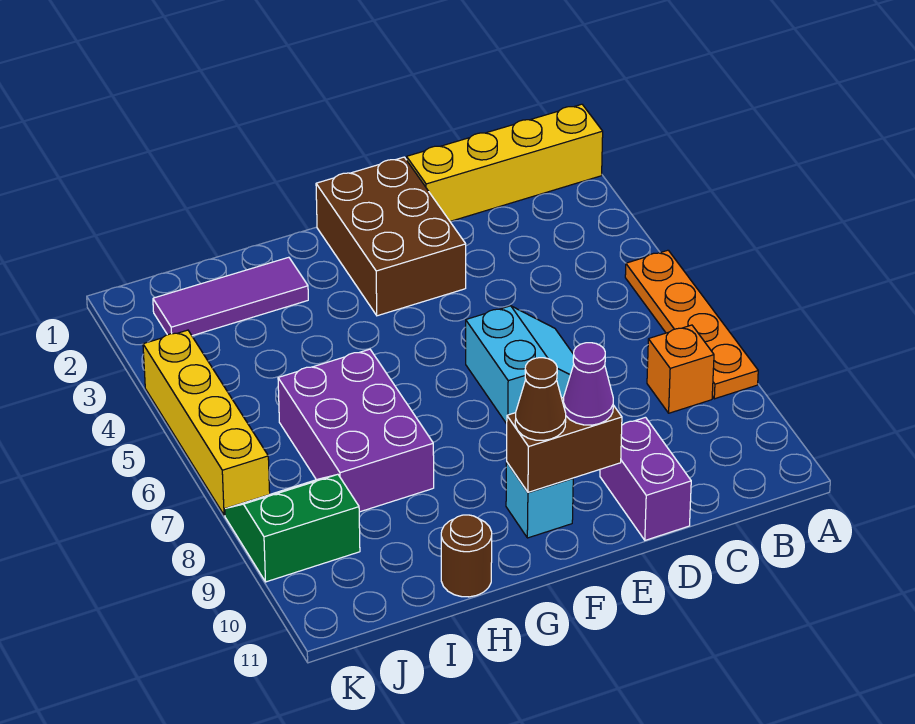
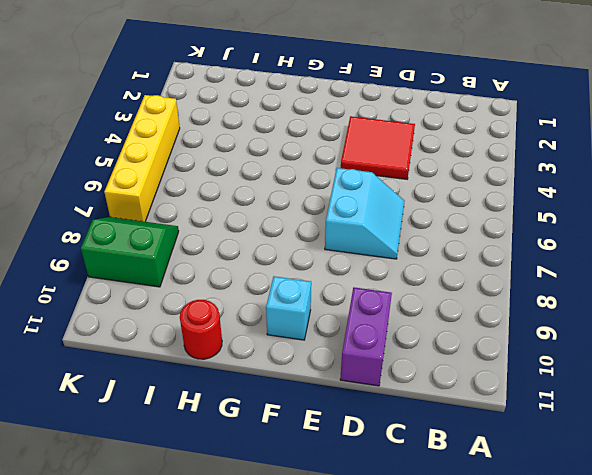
red tile D3:E4 level 1 -> brown brick E1:F3 level 1
red round brick H11 level 1 -> brown round brick H11 level 1
none -> yellow brick A1:D1 level 1
none -> orange plate A5:A8 level 1
none -> orange brick B8 level 1

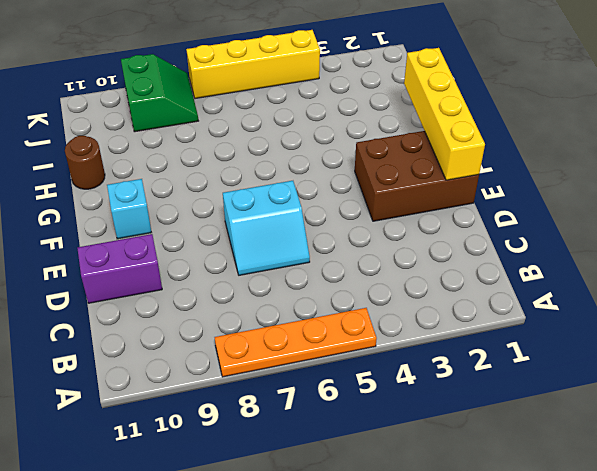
yellow brick E1:H1 level 2 -> yellow brick A1:D1 level 1
none -> orange brick B8 level 1
none -> purple tile H2:J2 level 1
none -> purple brick H6:I8 level 1

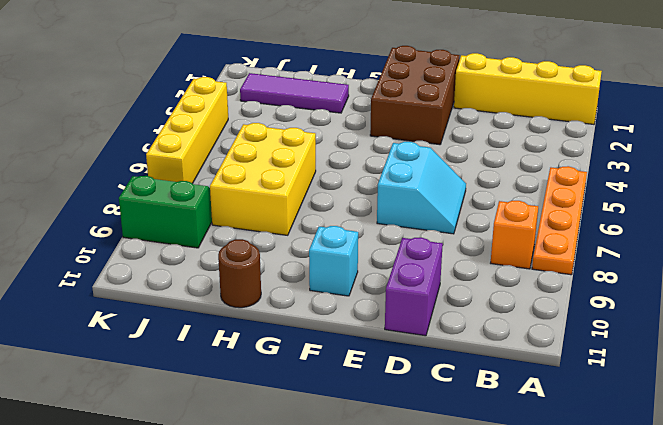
yellow brick H6:I8 level 1 -> purple brick H6:I8 level 1
none -> brown brick E10:F10 level 2
none -> purple cone E10 level 3
none -> brown cone F10 level 3

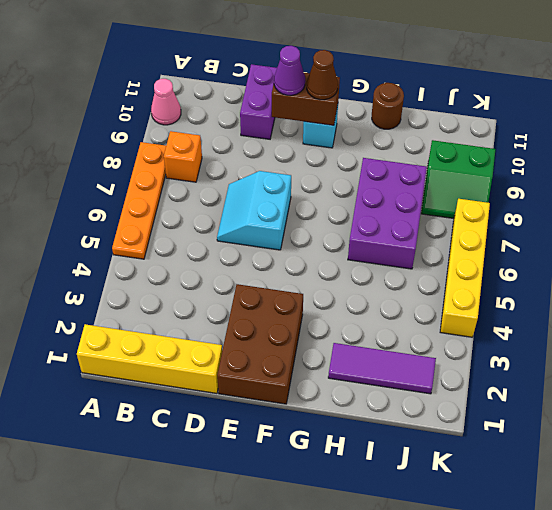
pink cone A10 level 1 -> none

